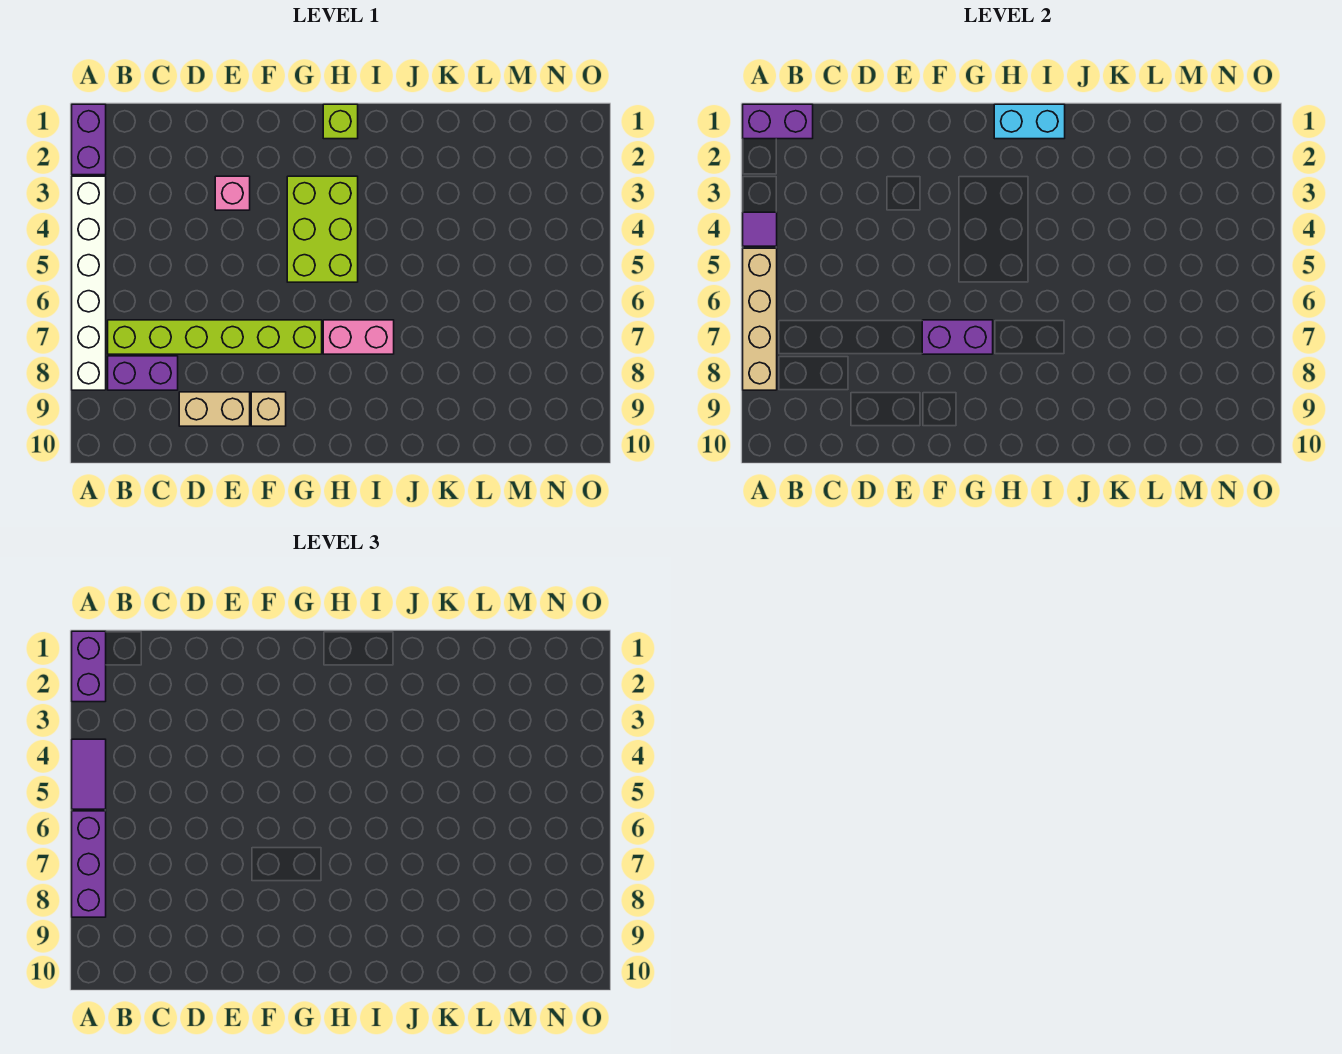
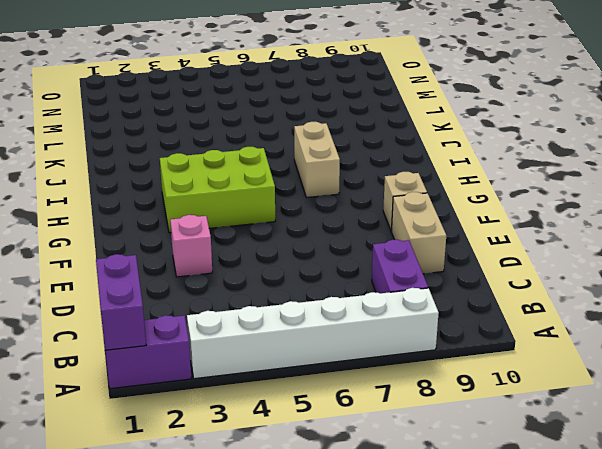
tan brick H7:I7 level 1 -> pink brick H7:I7 level 1
none -> lime brick B7:G7 level 1
none -> lime brick H1 level 1
none -> purple tile A4 level 2

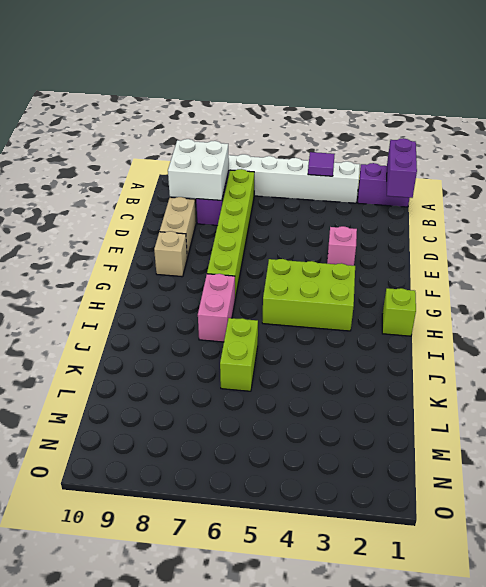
white brick B8:C9 level 2 -> none
lime brick J6:K6 level 1 -> none
none -> tan brick A5:A8 level 2
none -> purple brick F7:G7 level 2
none -> cyan brick H1:I1 level 2

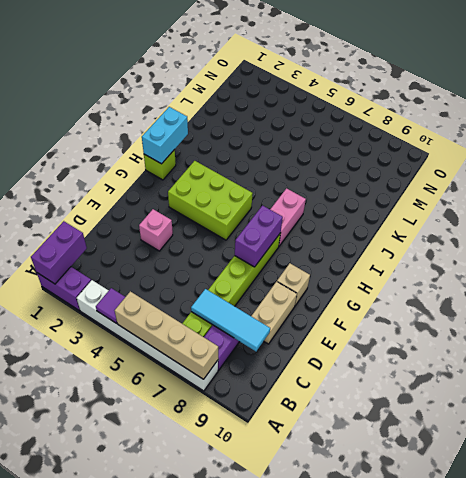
cyan tile C7:C9 level 2 -> none
none -> purple brick A1:A2 level 3
none -> purple tile A4:A5 level 3
none -> purple brick A6:A8 level 3

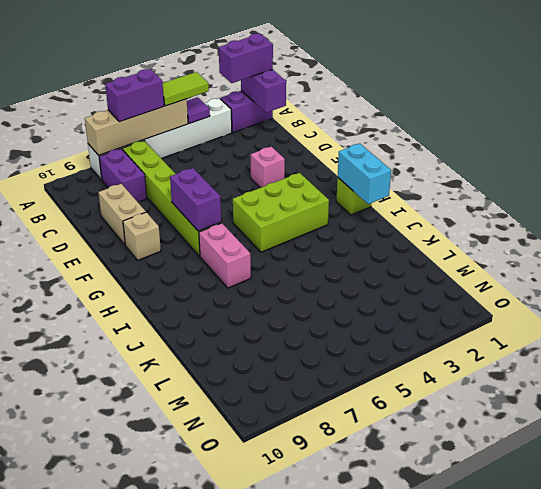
lime tile A4:A5 level 3 -> purple tile A4:A5 level 3
purple brick A6:A7 level 3 -> purple brick A6:A8 level 3

